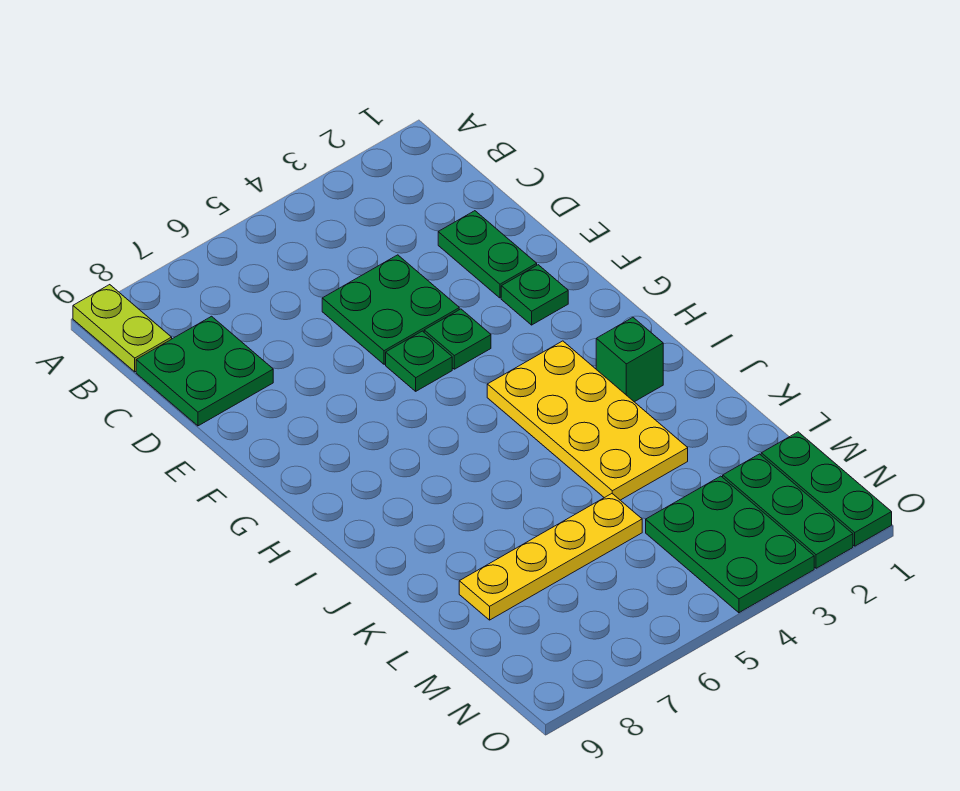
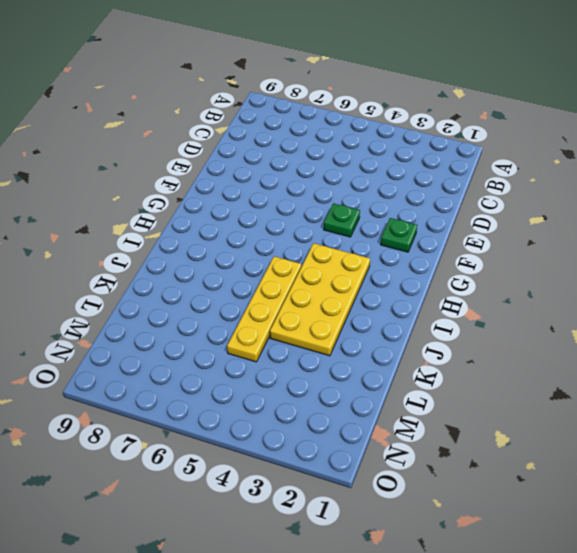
yellow plate I5:L5 level 1 -> yellow plate L5:L8 level 1
none -> lime plate A9:B9 level 1
none -> green plate C8:D9 level 1
none -> green plate D2:E2 level 1

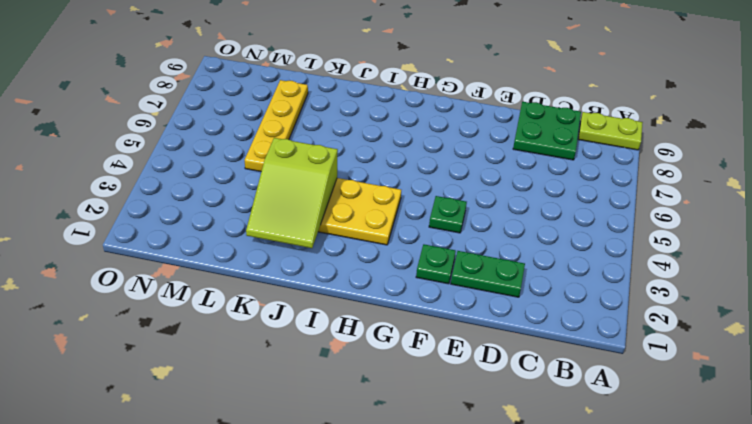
lime slope J2:K4 level 2 top 4 -> none
none -> green plate D4:E5 level 1
none -> green plate F5 level 1
none -> green brick I2 level 1

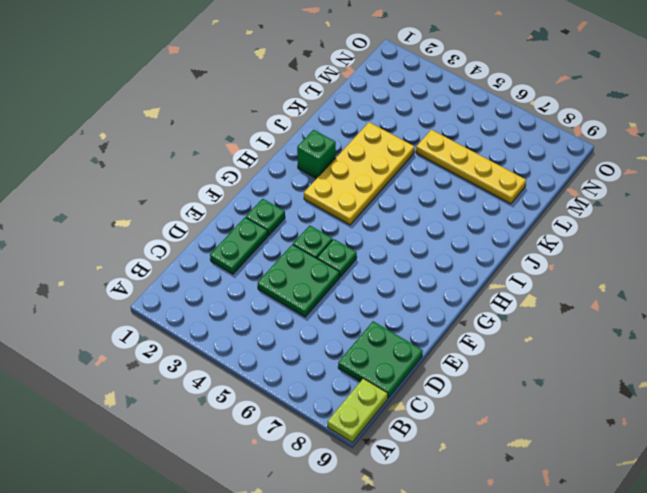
none -> green plate M1:O1 level 1
none -> green plate M2:O2 level 1
none -> green plate M3:O4 level 1

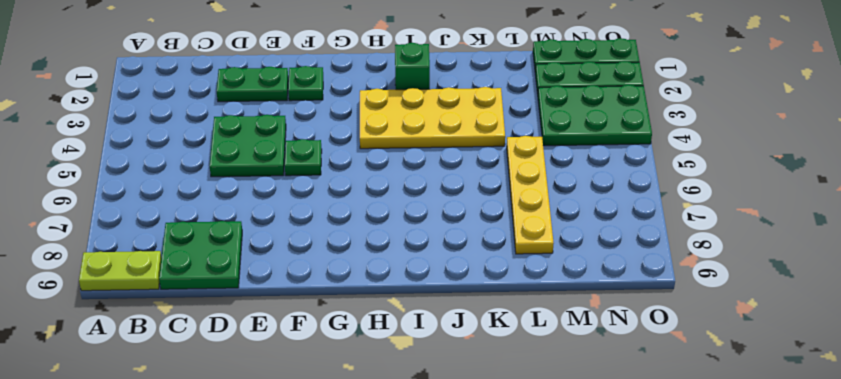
none -> green plate F4 level 1

